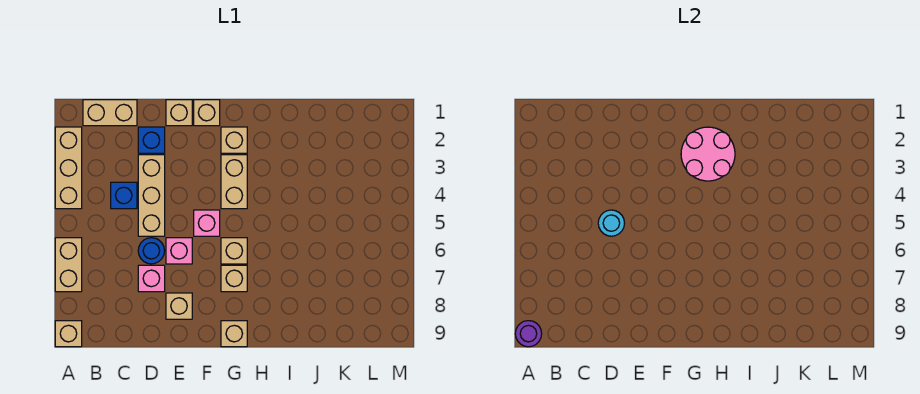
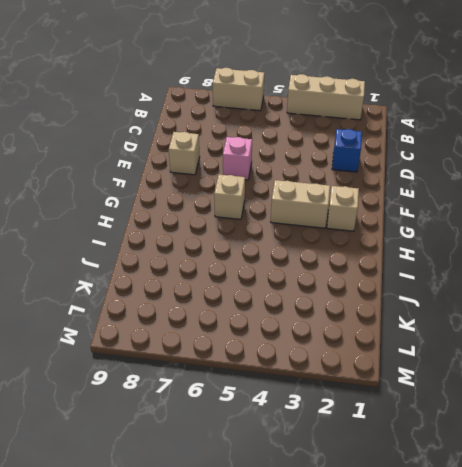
none -> tan brick A9 level 1
none -> tan brick B1:C1 level 1
none -> blue brick C4 level 1

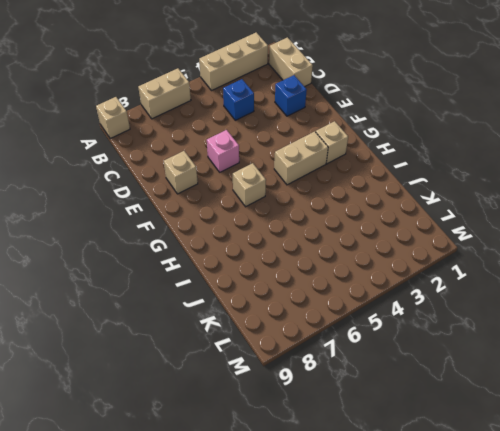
none -> tan brick D3:D5 level 1
none -> blue round brick D6 level 1
none -> pink brick D7 level 1

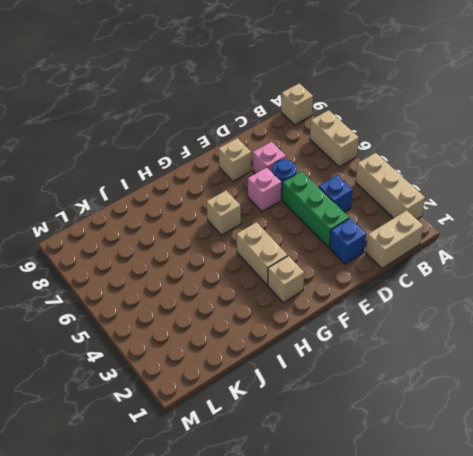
green brick D3:D5 level 1 -> tan brick D3:D5 level 1
none -> tan brick E1 level 1
none -> tan brick F1 level 1
none -> pink brick F5 level 1

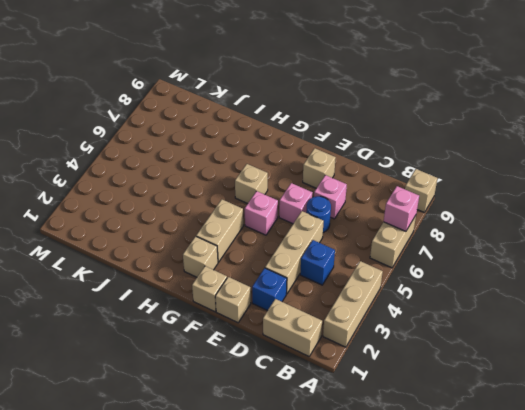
pink brick A7 level 2 -> none
none -> tan brick G7 level 1
none -> tan brick G9 level 1
none -> purple round brick A9 level 2

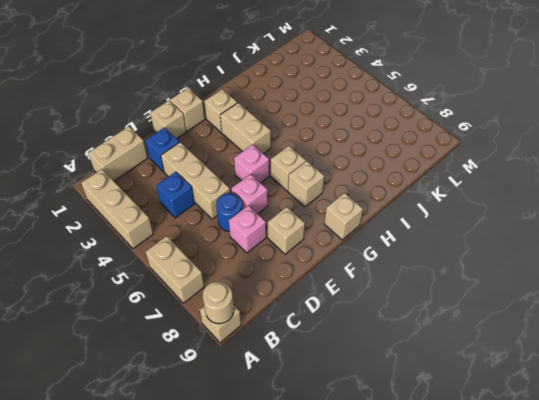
tan round brick A9 level 2 -> purple round brick A9 level 2
none -> cyan round brick D5 level 2
none -> pink round brick G2:H3 level 2

